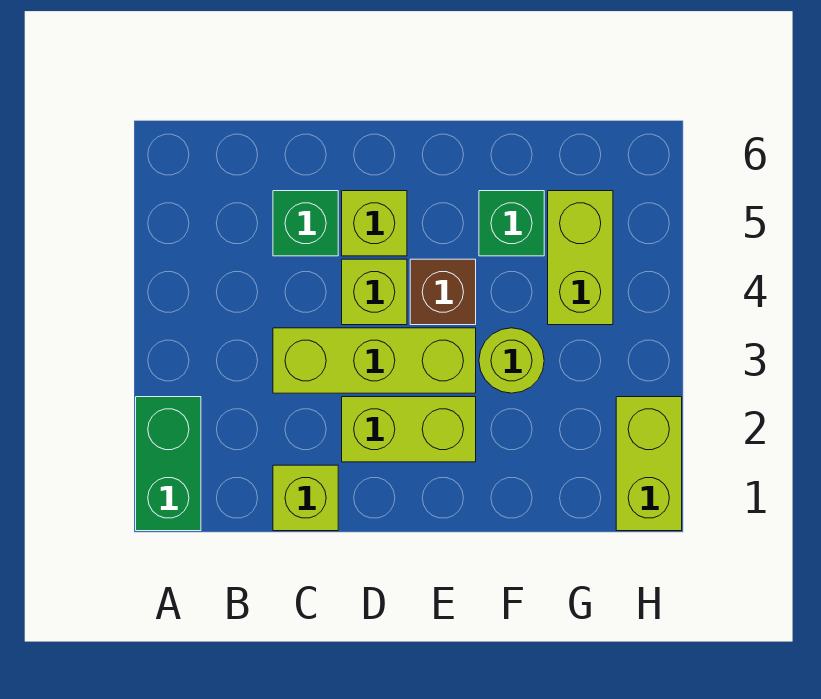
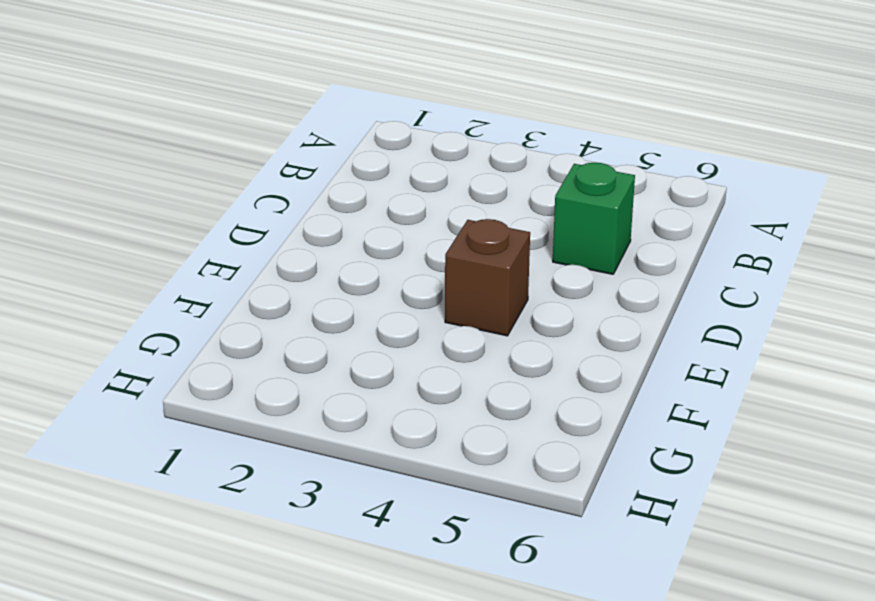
none -> green brick A1:A2 level 1
none -> lime brick C1 level 1
none -> lime brick C3:E3 level 1

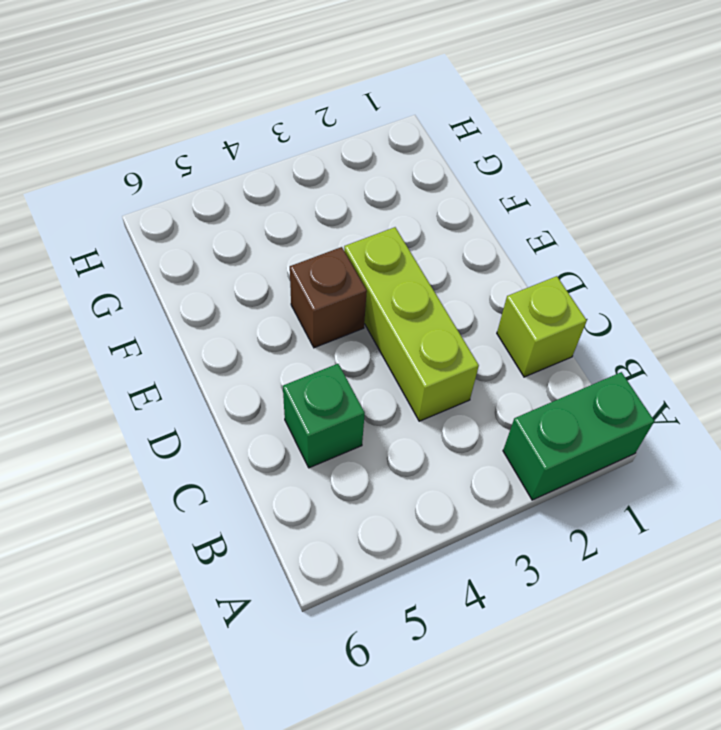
none -> lime brick D2:E2 level 1
none -> lime brick D4 level 1
none -> lime brick D5 level 1

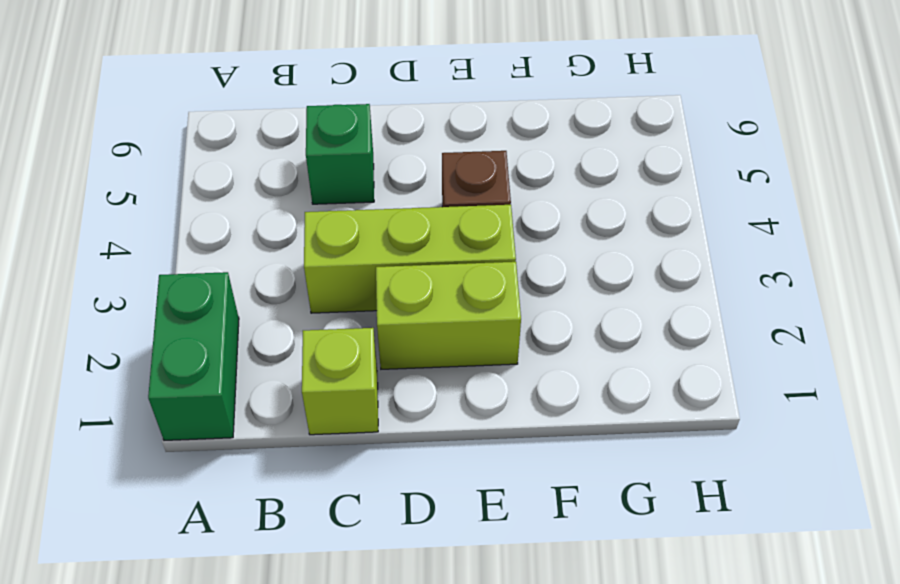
none -> lime brick D4 level 1
none -> lime brick D5 level 1
none -> lime round brick F3 level 1

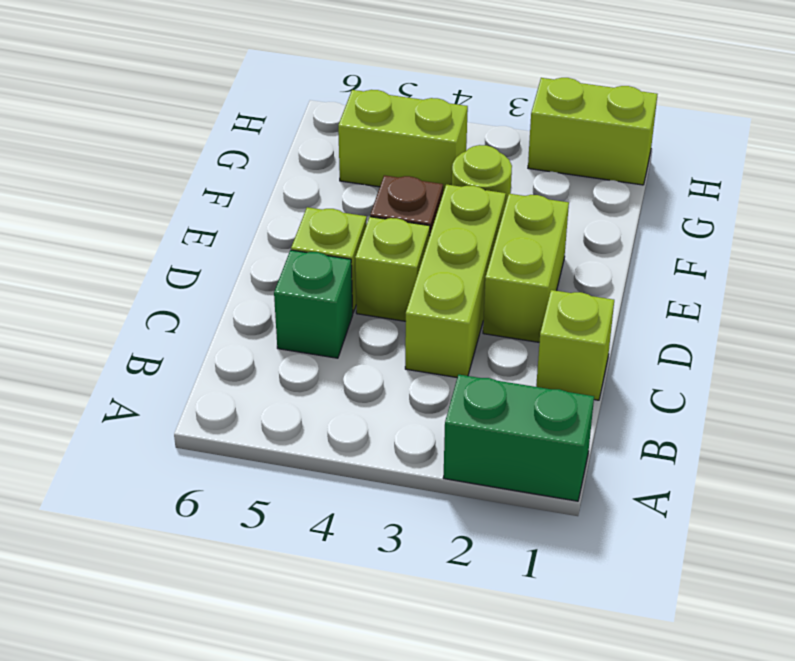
none -> green brick F5 level 1

